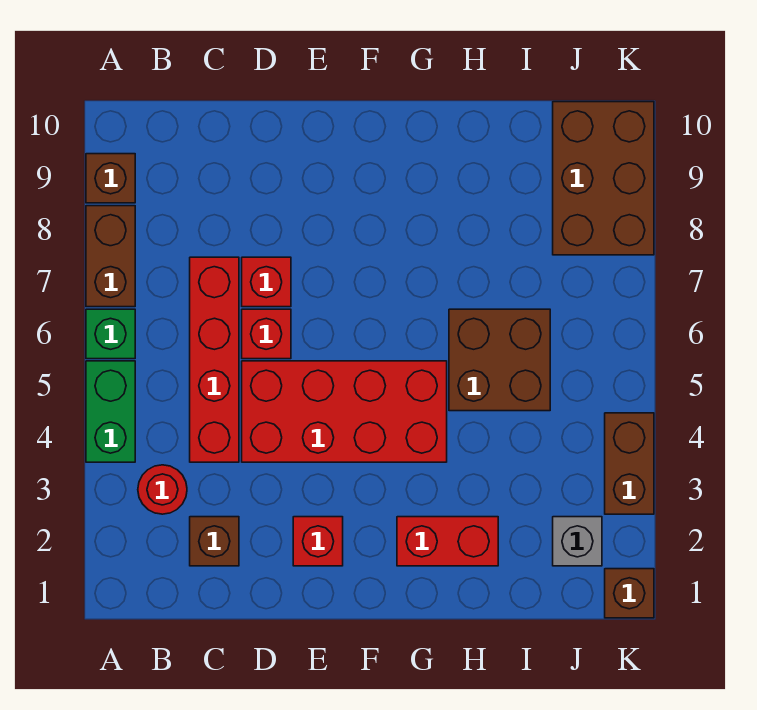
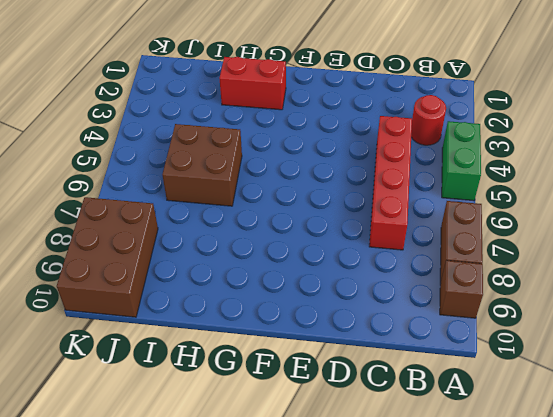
none -> green brick A6 level 1
none -> brown brick C2 level 1
none -> red brick D4:G5 level 1

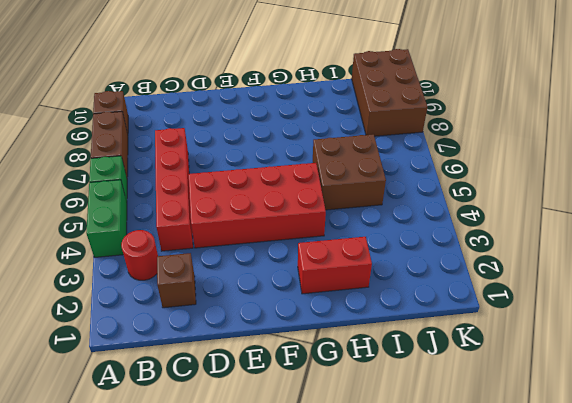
none -> red brick D6 level 1
none -> red brick D7 level 1
none -> red brick E2 level 1

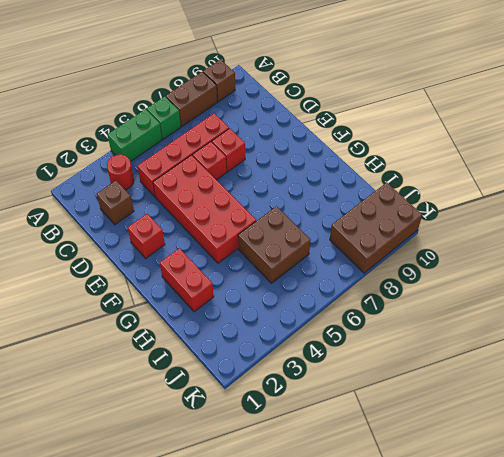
none -> grey brick J2 level 1
none -> brown brick K1 level 1
none -> brown brick K3:K4 level 1

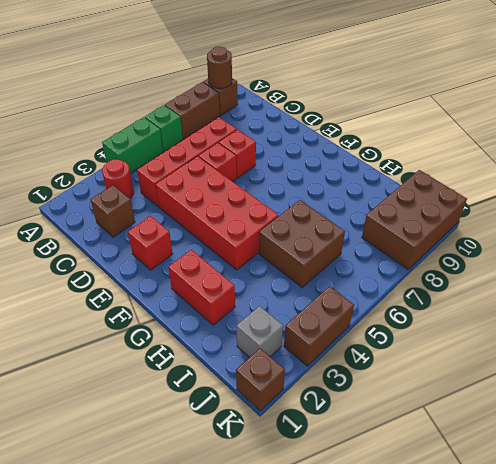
brown round brick A9 level 2 -> none

